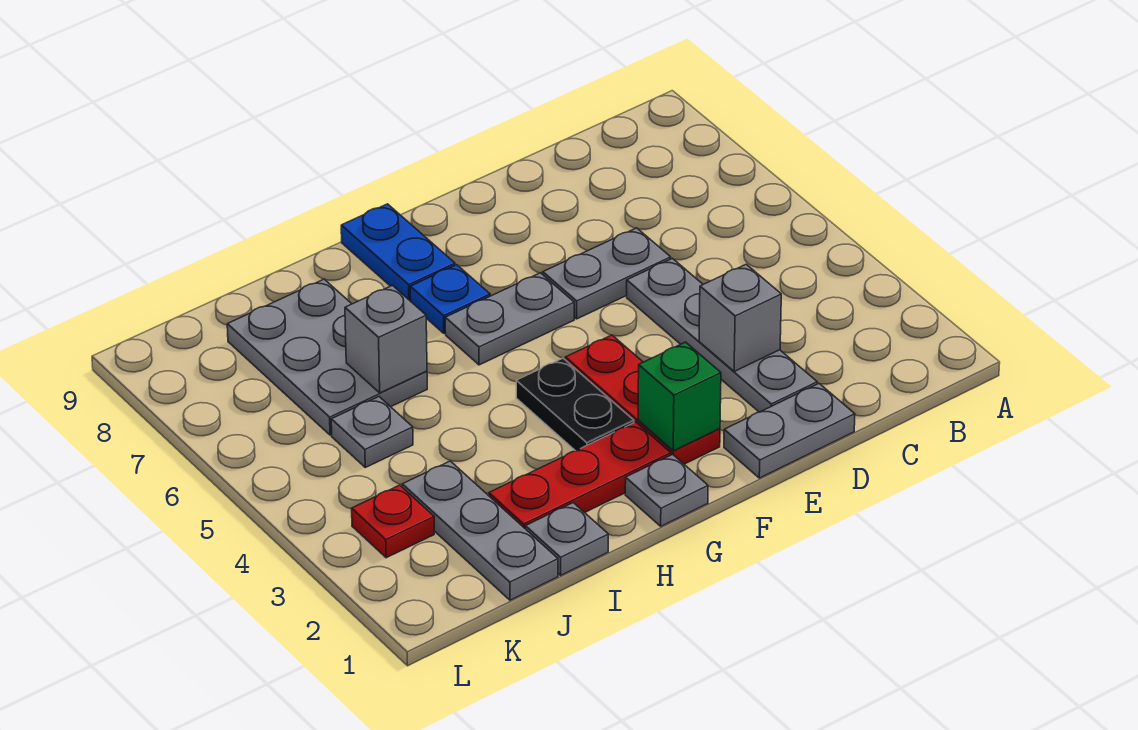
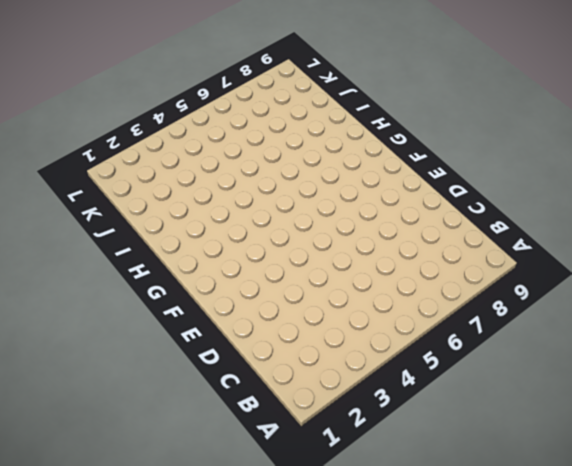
none -> grey plate D1:E1 level 1
none -> grey plate D2:D5 level 1
none -> grey plate D6:E6 level 1

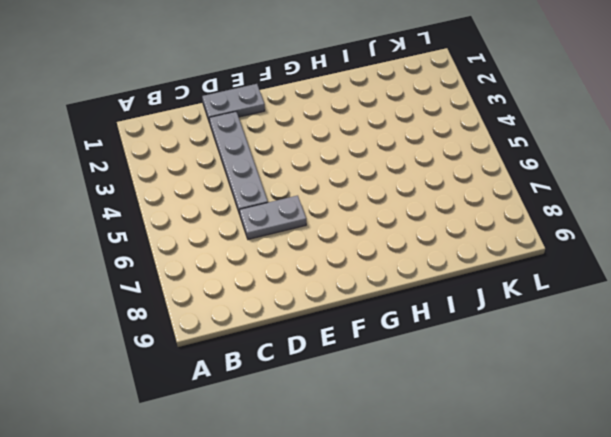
none -> red plate F2:F4 level 1
none -> grey plate F6:G6 level 1
none -> grey plate G1 level 1

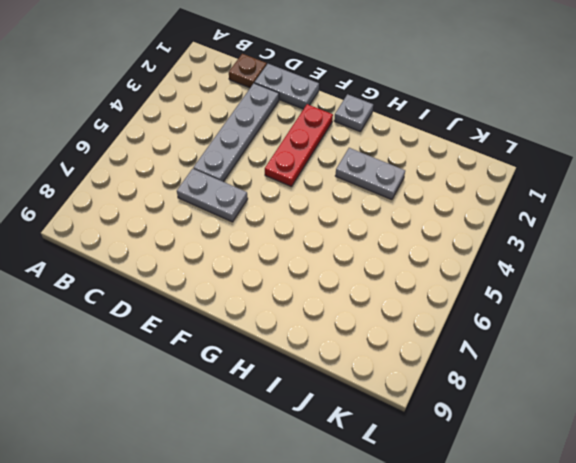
brown plate C1 level 1 -> none
grey plate H3:I3 level 1 -> grey plate F6:G6 level 1
none -> red plate G2:I2 level 1
none -> black plate G3:G4 level 1
none -> blue plate G7 level 1

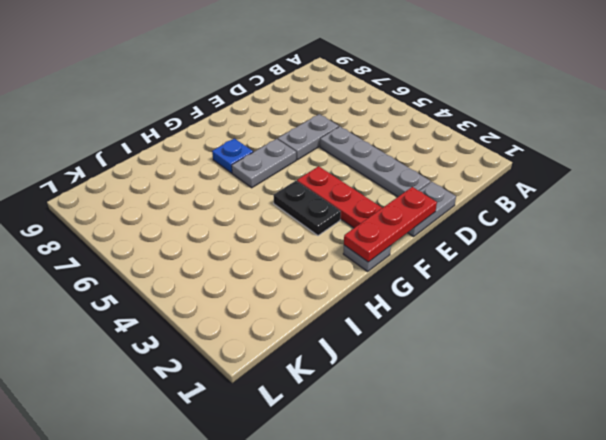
red plate E1:G1 level 2 -> red plate G2:I2 level 1
none -> blue plate G8:G9 level 1
none -> grey plate I1 level 1
none -> grey plate I6:J8 level 1

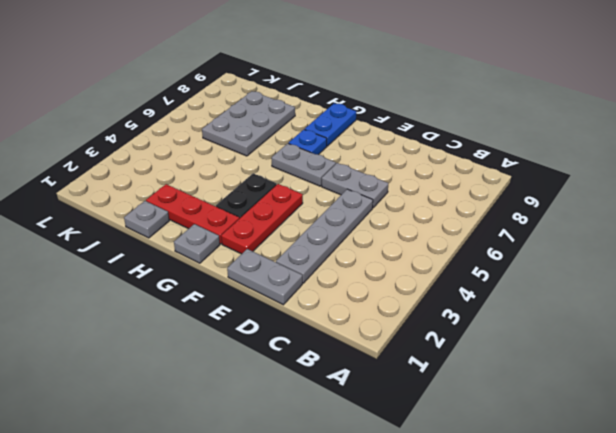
none -> grey plate J1:J3 level 1
none -> grey plate J5 level 1
none -> red plate K3 level 1

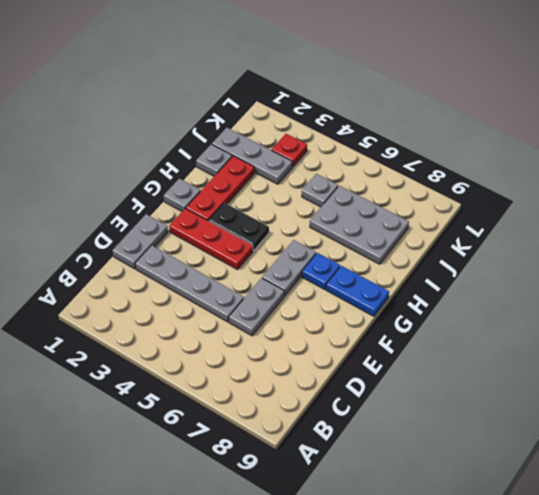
none -> grey brick D3 level 2
none -> green brick F2 level 2
none -> grey brick I6 level 2

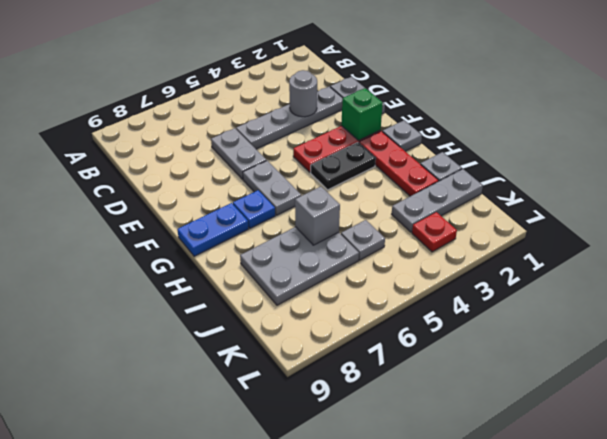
grey round brick D3 level 2 -> grey brick D3 level 2

